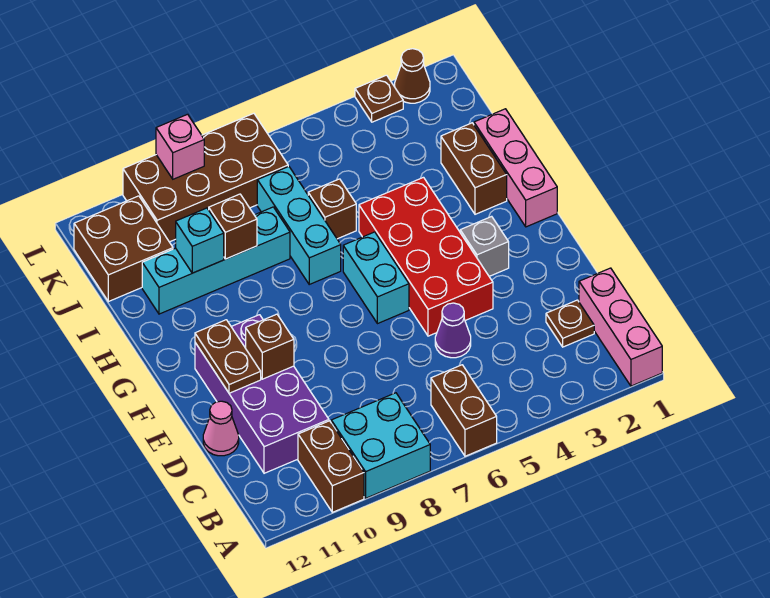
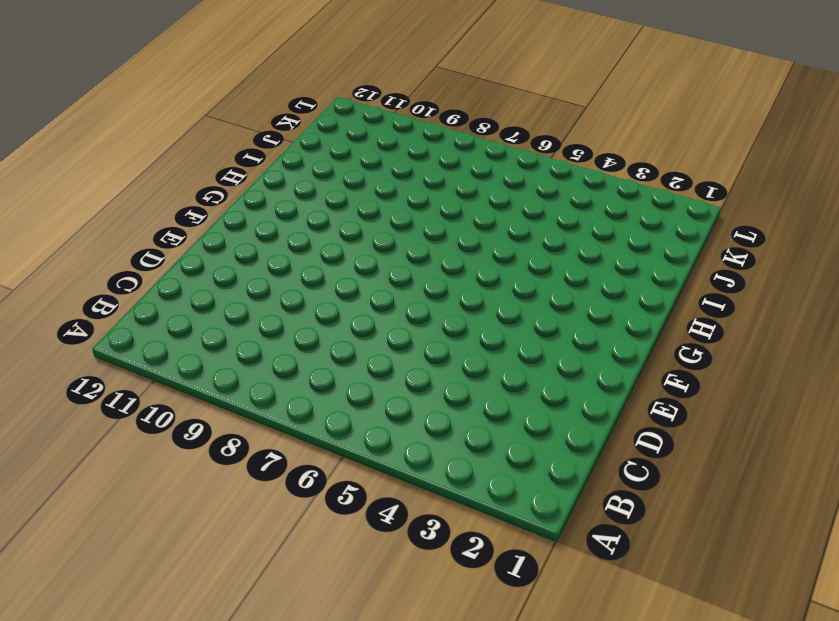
none -> pink brick A1:C1 level 1
none -> brown brick A6:B6 level 1
none -> cyan brick A8:B9 level 1

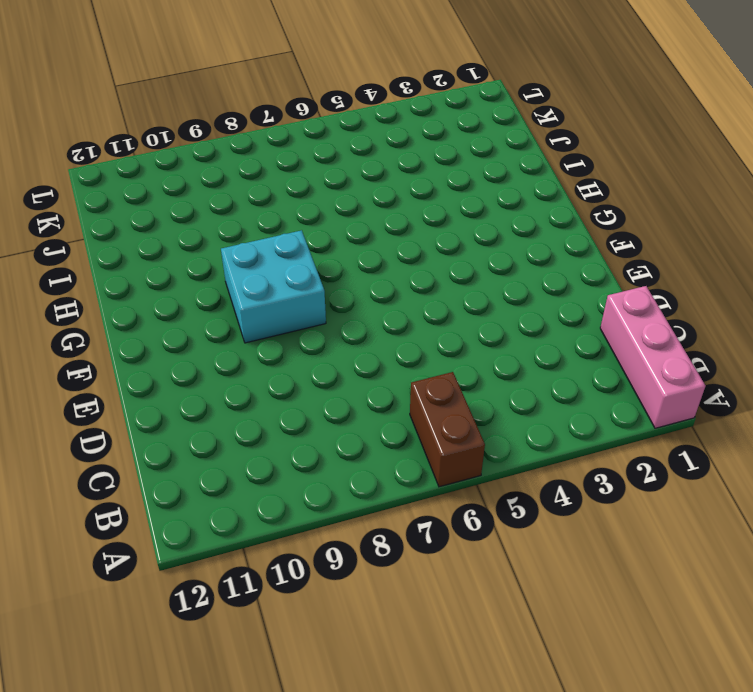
cyan brick F8:G9 level 1 -> cyan brick A8:B9 level 1
none -> brown brick A10:B10 level 1
none -> brown plate C2 level 1
none -> purple brick C10:F11 level 1

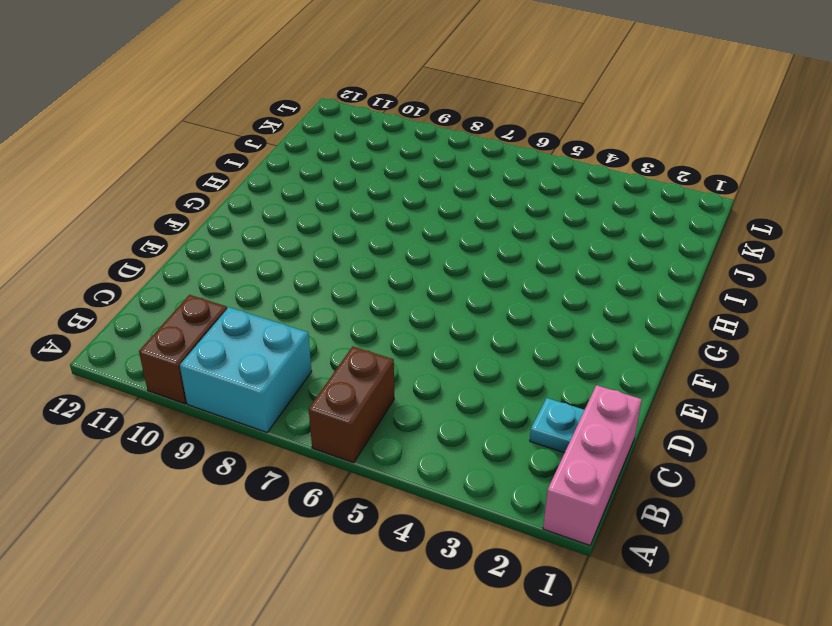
cyan plate C2 level 1 -> brown plate C2 level 1
none -> purple brick C10:F11 level 1
none -> purple cone D5 level 1
none -> pink cone D12 level 1

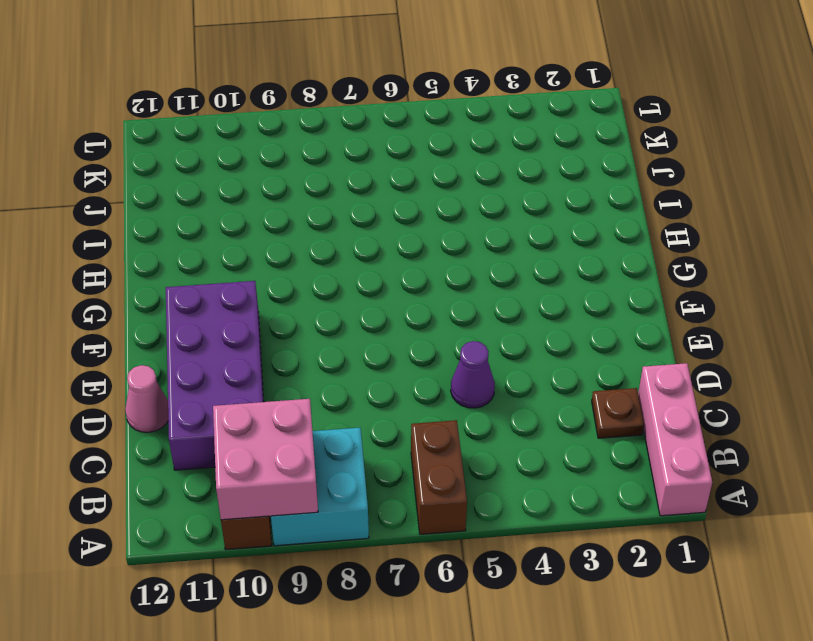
pink brick A9:B10 level 2 -> none
none -> red brick E4:H5 level 1
none -> grey brick F3 level 1
none -> cyan brick F6:G6 level 1

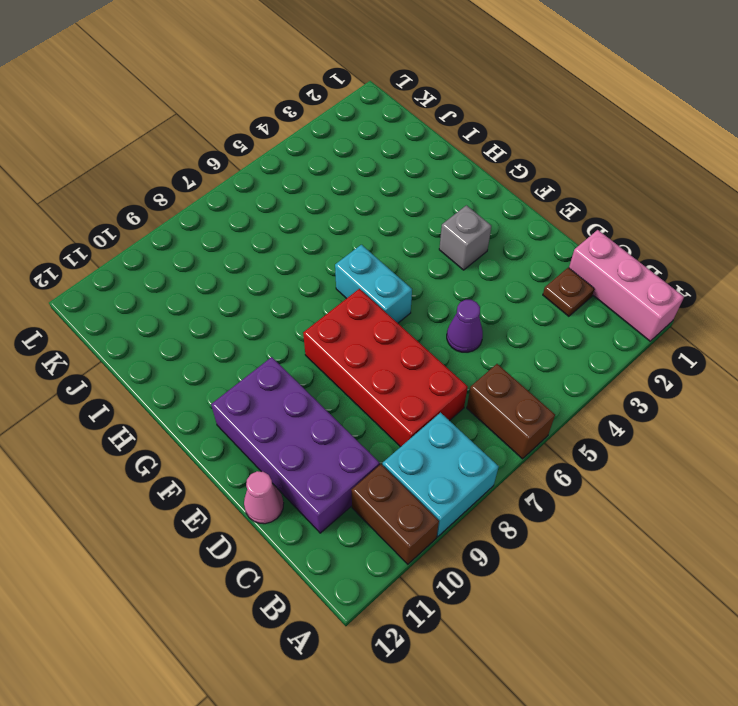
red brick C7:F8 level 1 -> red brick E4:H5 level 1
none -> pink brick G1:I1 level 1
none -> brown brick H2:I2 level 1
none -> cyan brick H7:J7 level 1

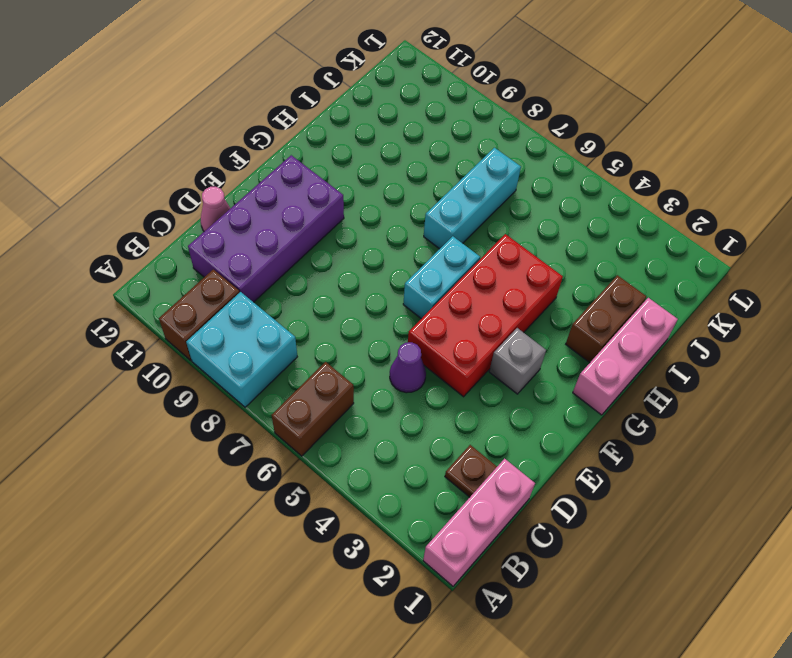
none -> brown brick I6 level 1
none -> cyan brick I8:I11 level 1
none -> brown brick J11:K12 level 1

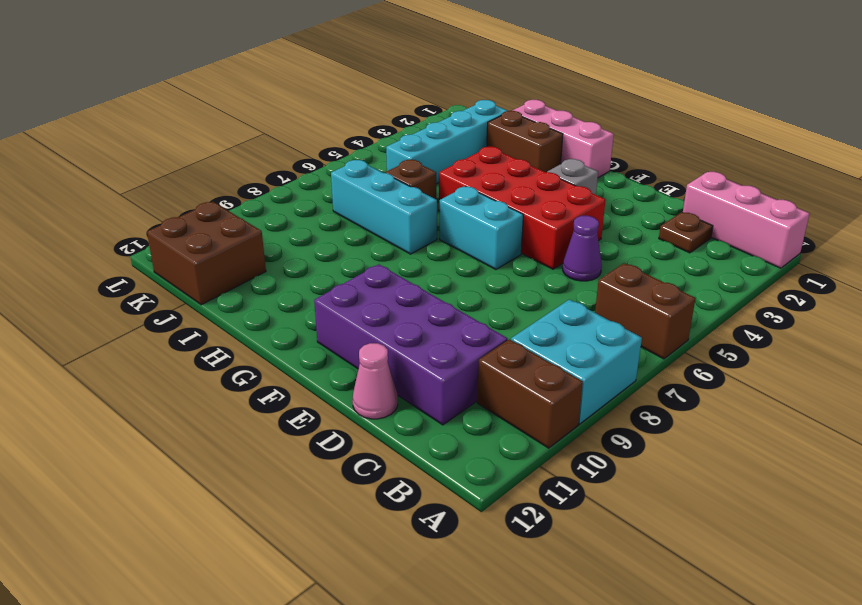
cyan brick J2:J5 level 1 -> cyan brick I8:I11 level 1
none -> brown brick K7:L10 level 1
none -> brown cone L2 level 1
none -> brown plate L3 level 1

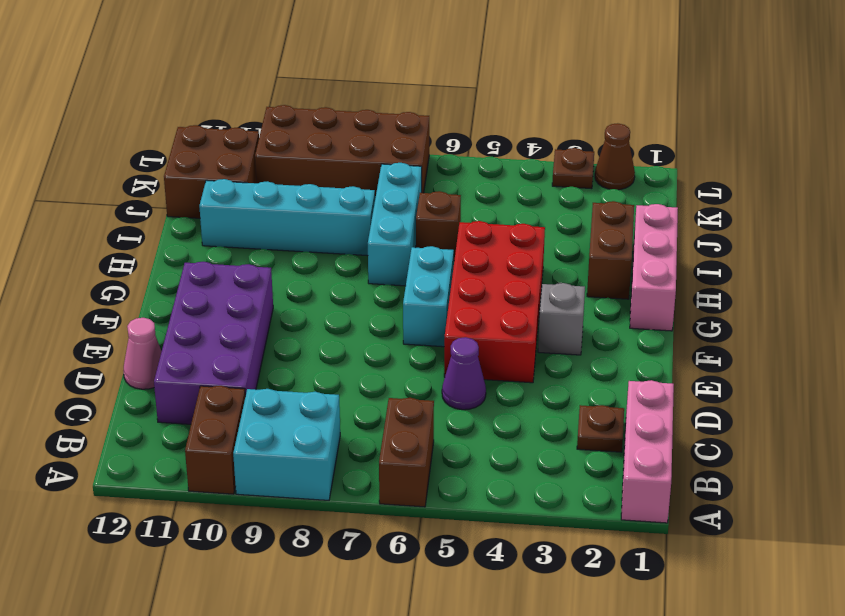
none -> brown brick E10 level 2
none -> brown plate E11:F11 level 2
none -> brown brick I9 level 2

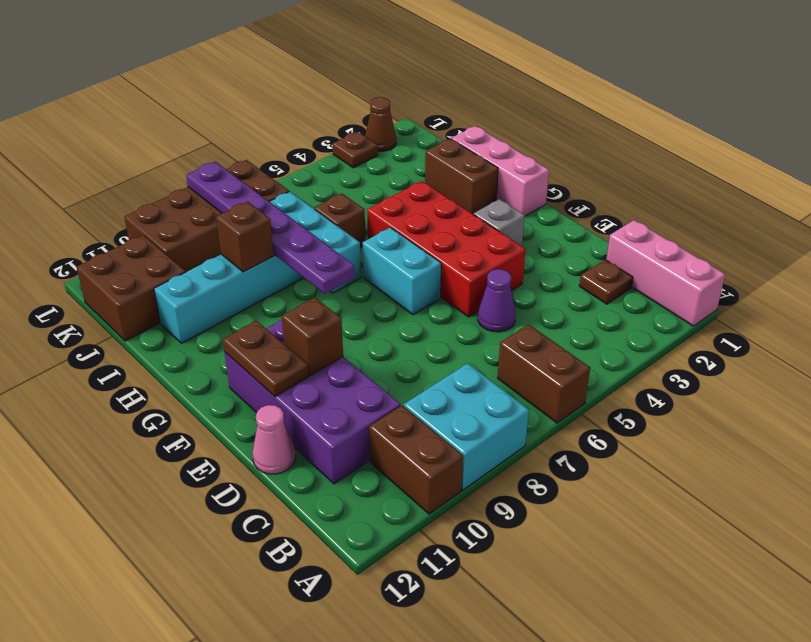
purple plate G8:L8 level 2 -> none
none -> cyan brick I10 level 2
none -> pink brick L9 level 2

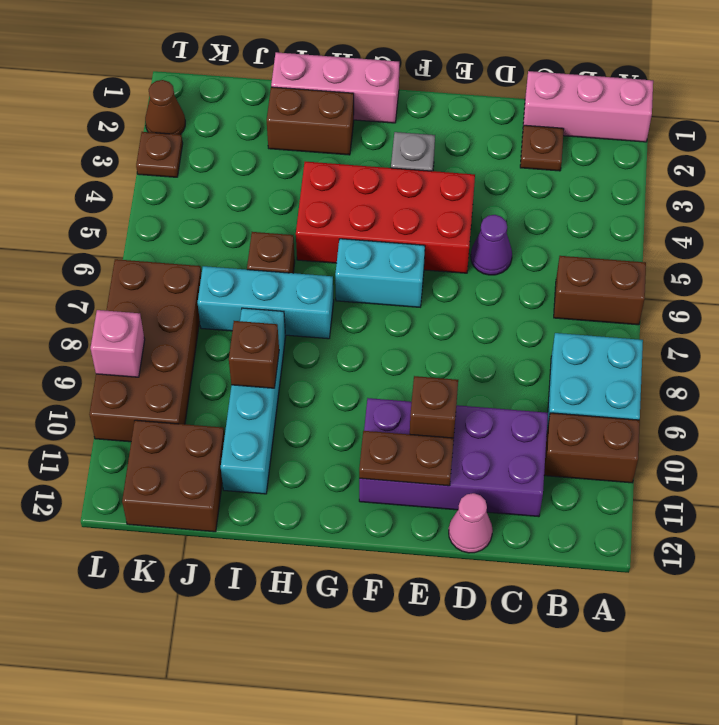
none -> cyan brick I10 level 2

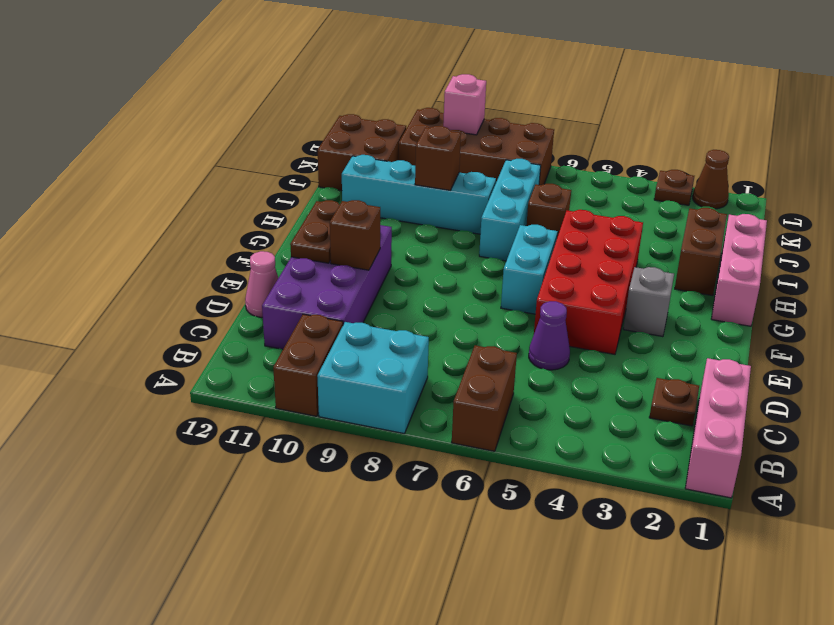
none -> cyan brick I10 level 2

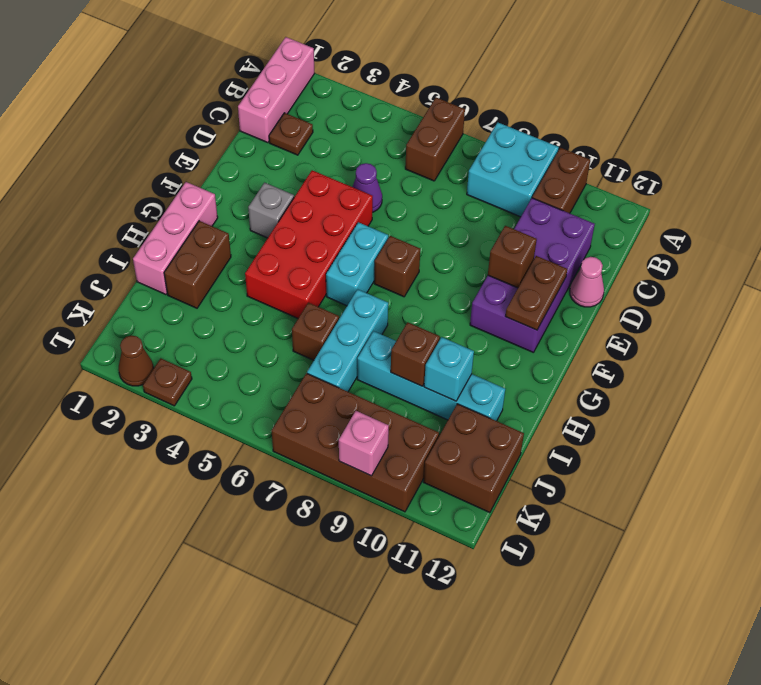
brown brick F7 level 1 -> none

